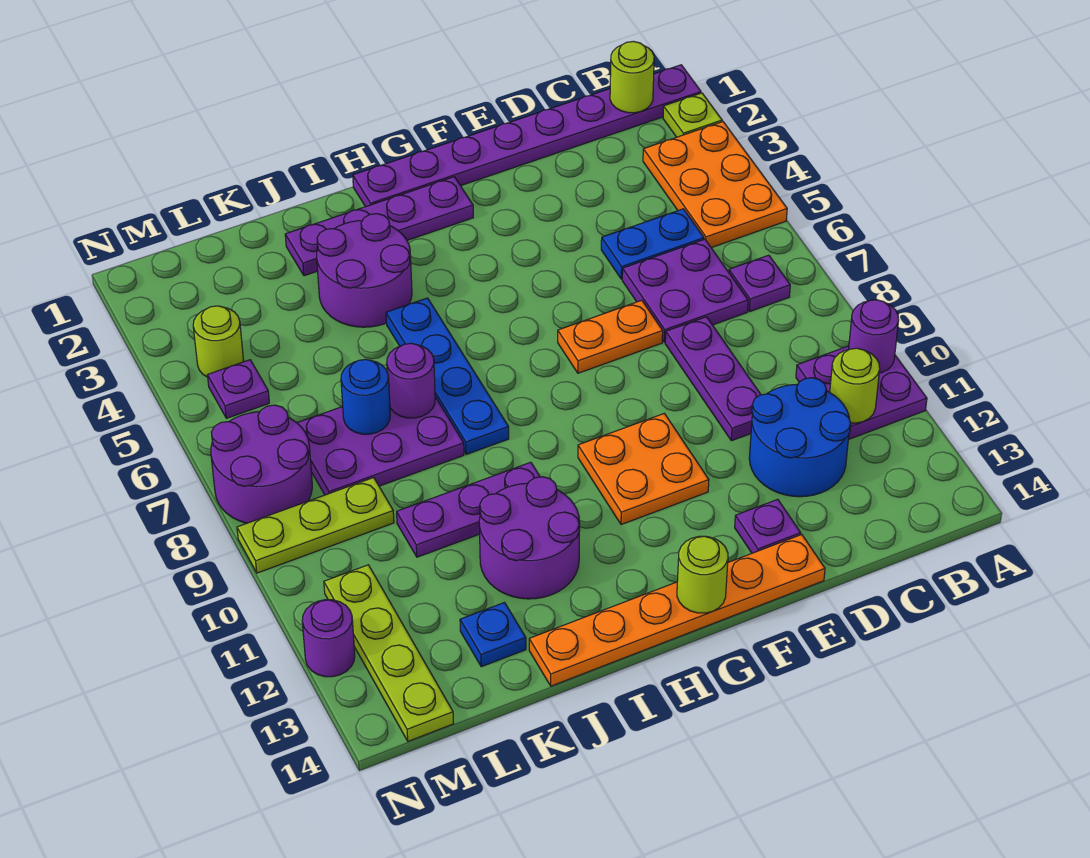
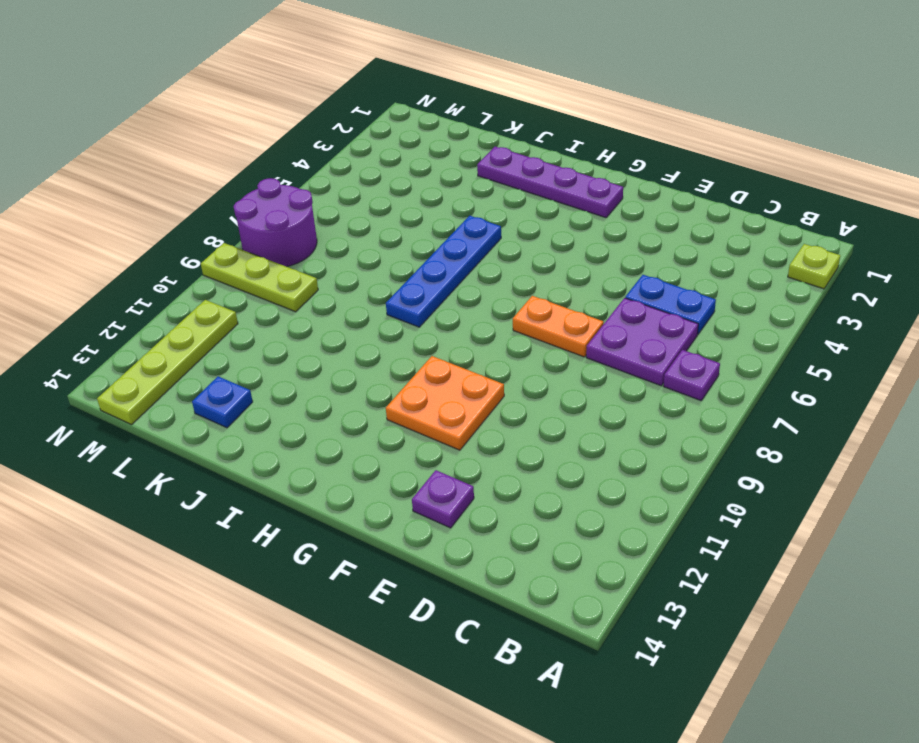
none -> purple plate A1:H1 level 1
none -> orange plate A3:B5 level 1
none -> purple plate A10:B11 level 1
none -> blue round brick C11:D12 level 1

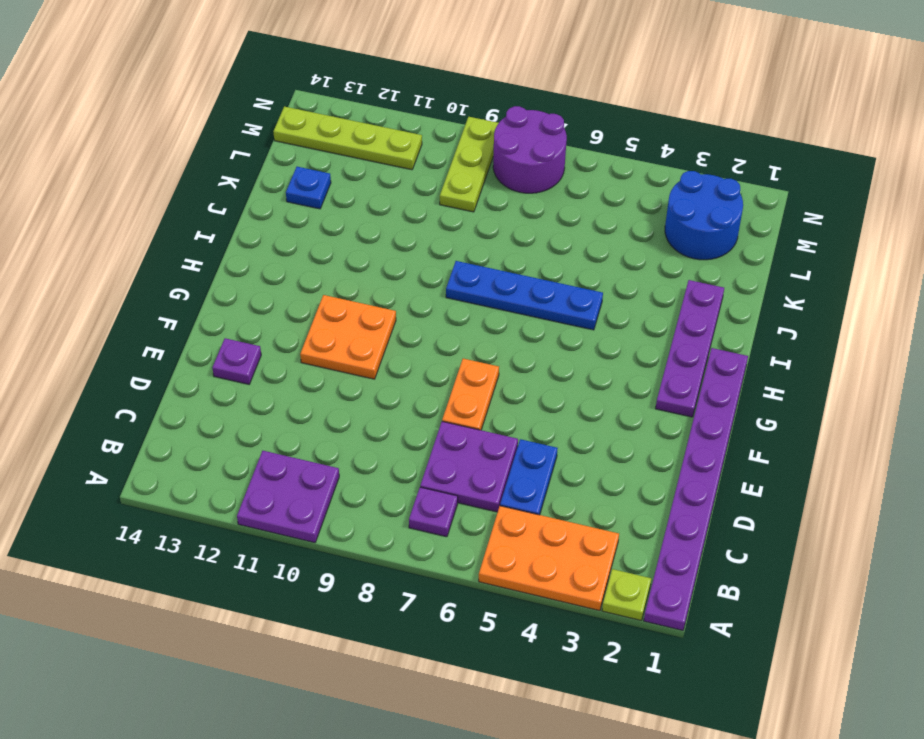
blue round brick L2:M3 level 1 -> blue round brick C11:D12 level 1
none -> purple plate D8:D10 level 1
none -> orange plate E14:J14 level 1
none -> purple round brick I3:J4 level 1
none -> purple plate I10:K10 level 1

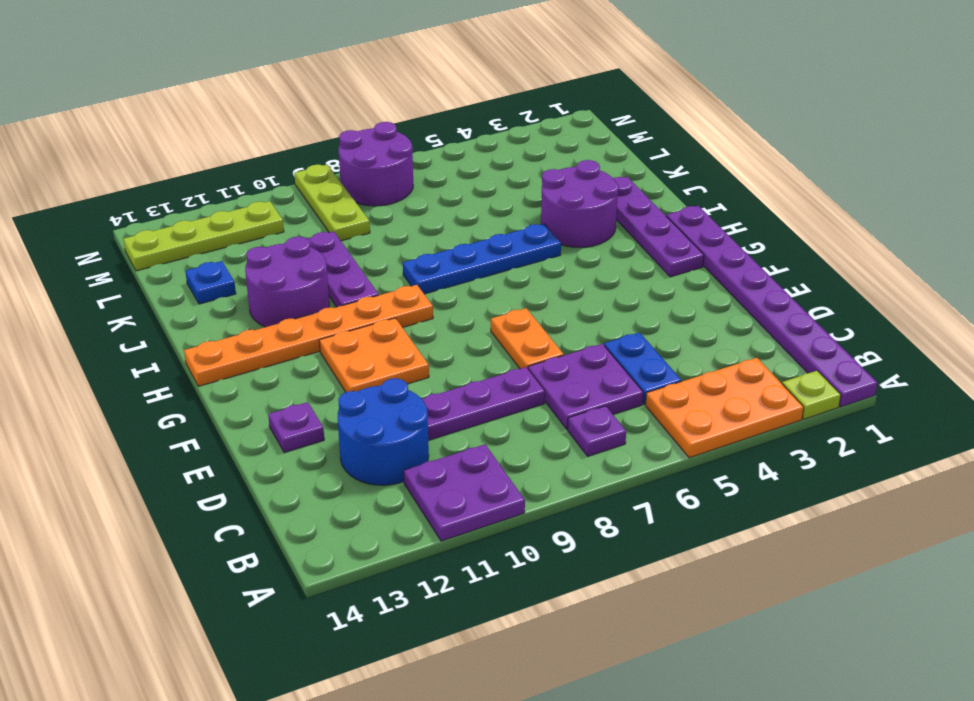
orange plate H9:H14 level 1 -> orange plate E14:J14 level 1
none -> purple plate J7:L8 level 1
none -> lime round brick M4 level 1
none -> purple plate M5 level 1
none -> purple round brick N12 level 1

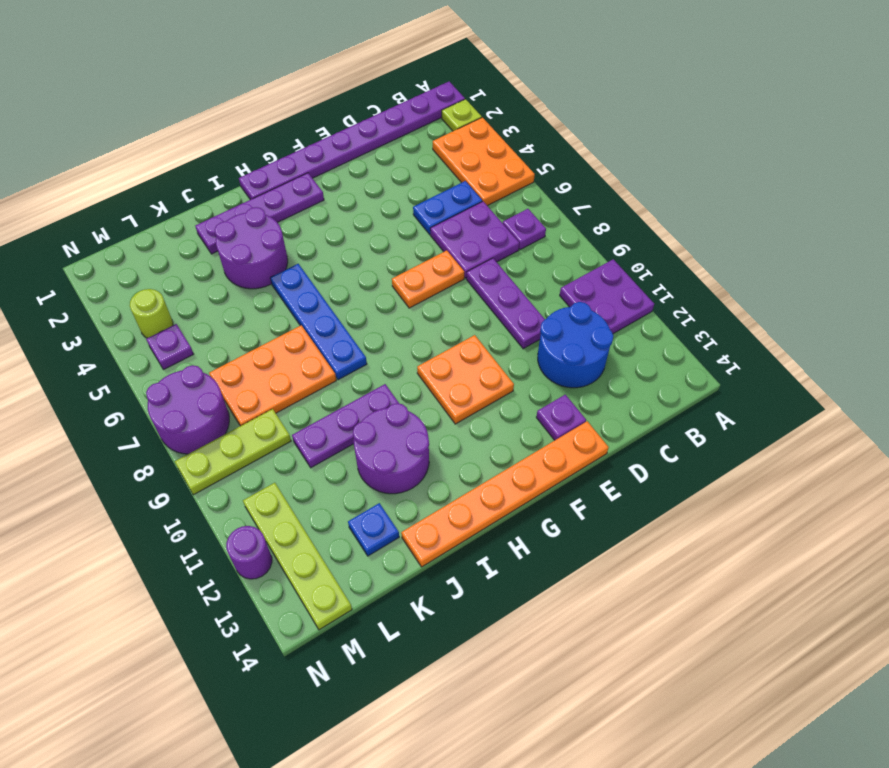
orange plate J7:L8 level 1 -> purple plate J7:L8 level 1
none -> purple round brick A10 level 2
none -> lime round brick B1 level 2
none -> lime round brick B11 level 2
none -> lime round brick G14 level 2

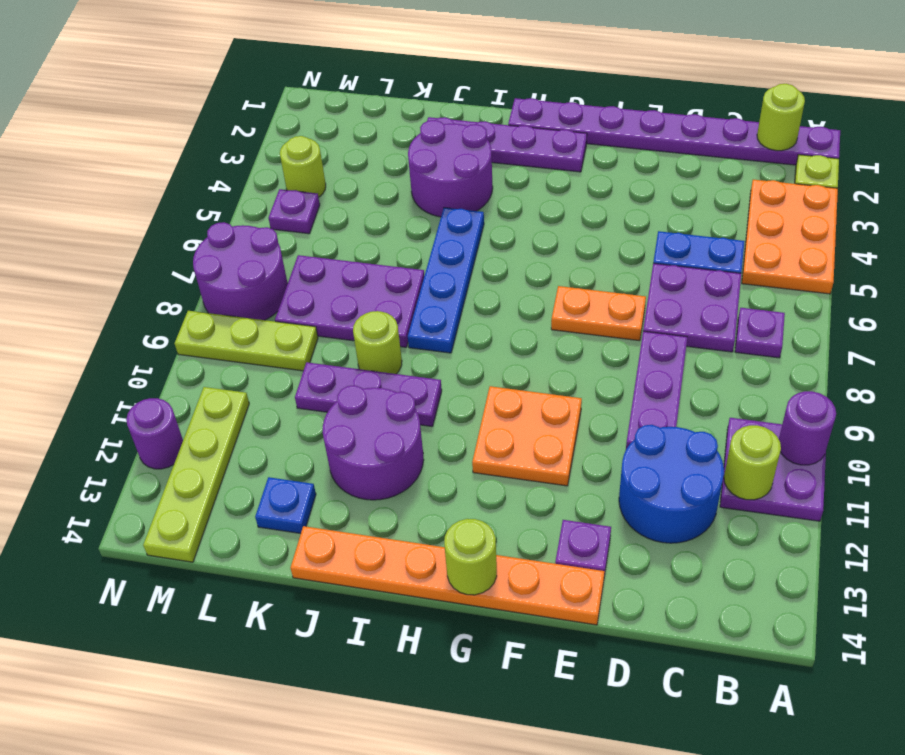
lime round brick J9 level 1 -> none
none -> purple round brick J7 level 2
none -> blue round brick K7 level 2

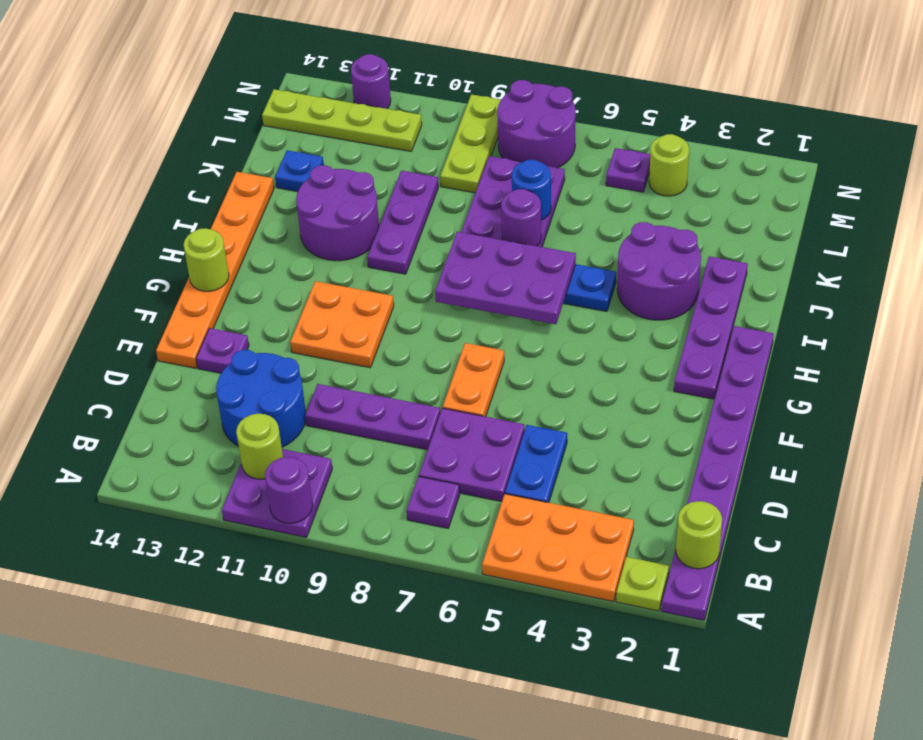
purple plate H6:I8 level 2 -> none

